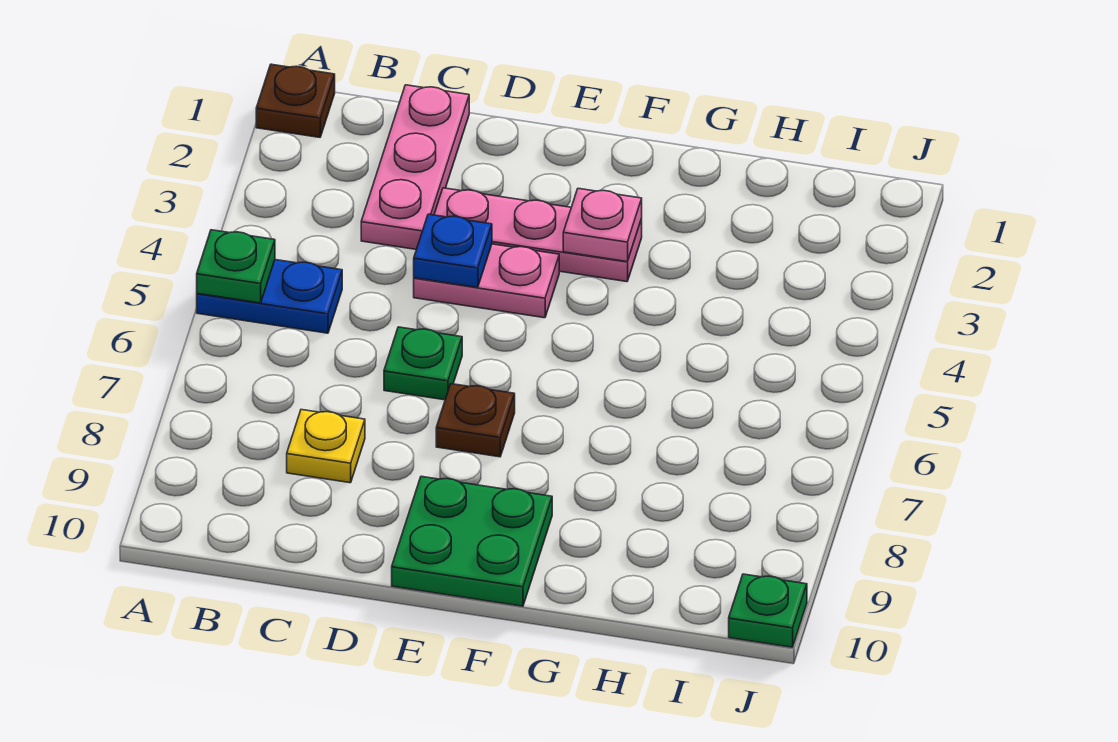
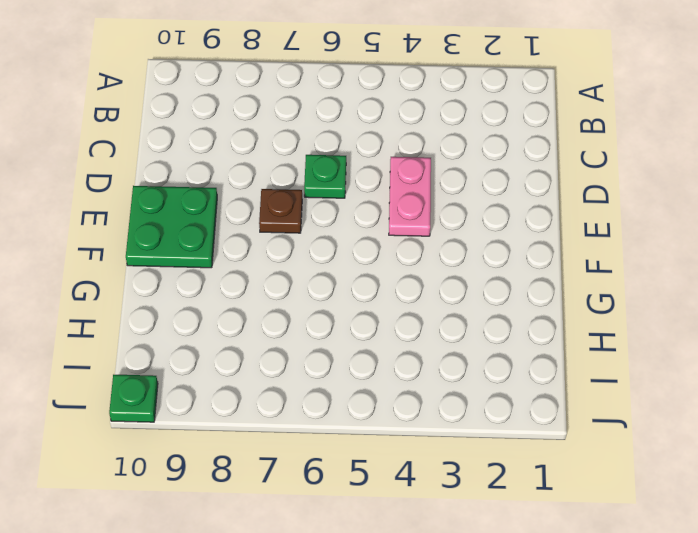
none -> brown plate A1 level 1
none -> blue plate A5:B5 level 1
none -> pink plate C1:C3 level 1

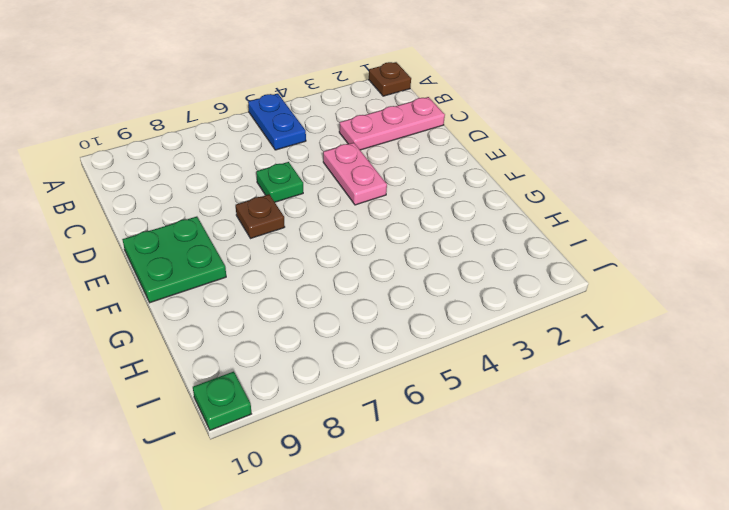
none -> yellow plate C8 level 1
none -> pink plate D3:F3 level 1
none -> green plate A5 level 2

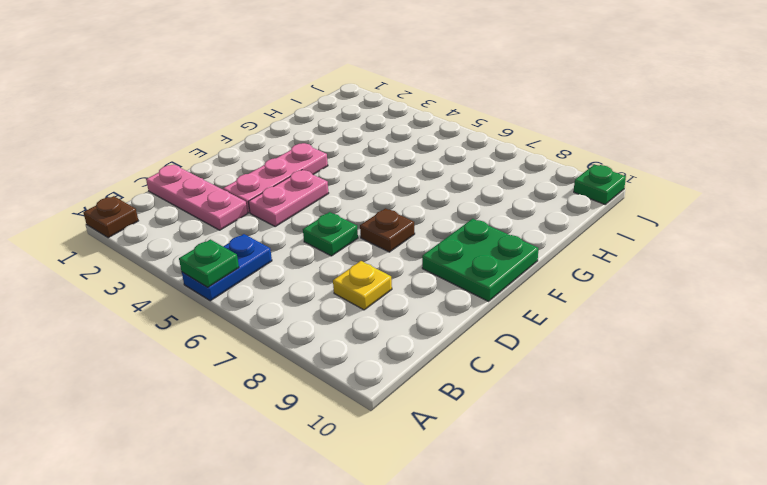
none -> blue plate D4 level 2
none -> pink plate F3 level 2

